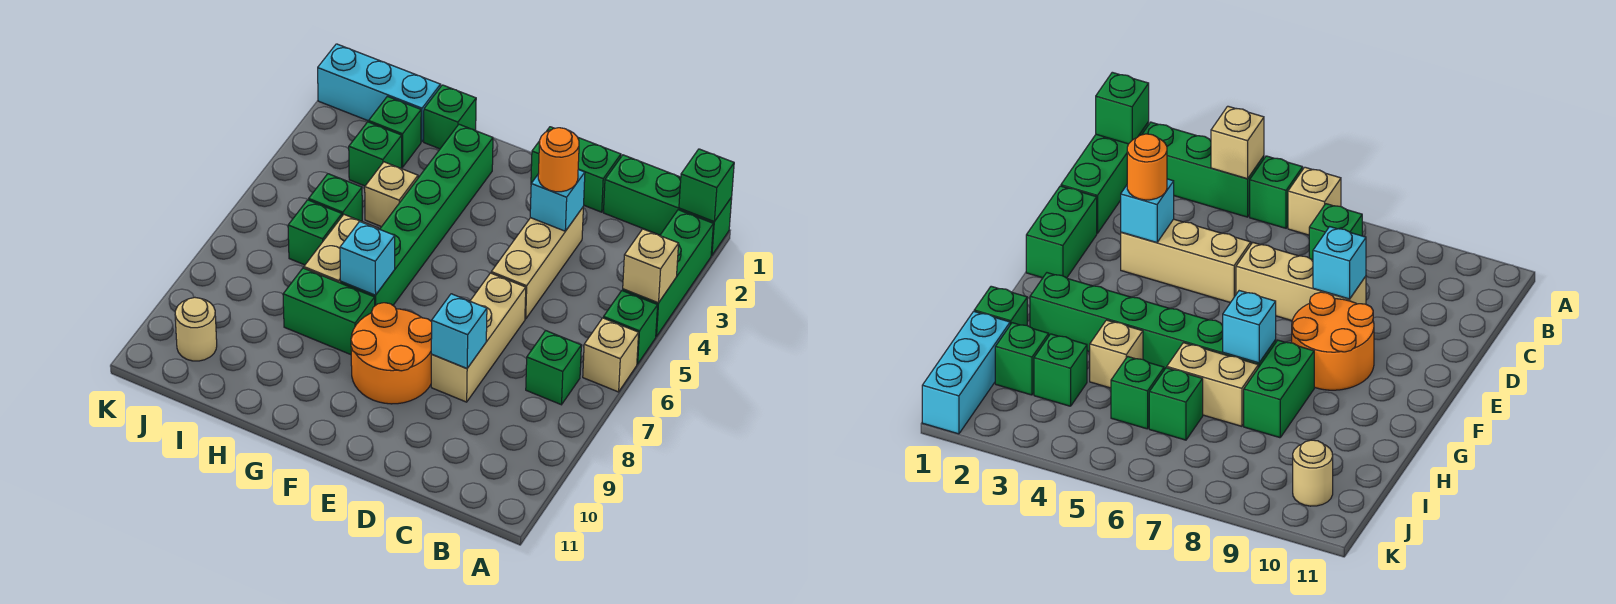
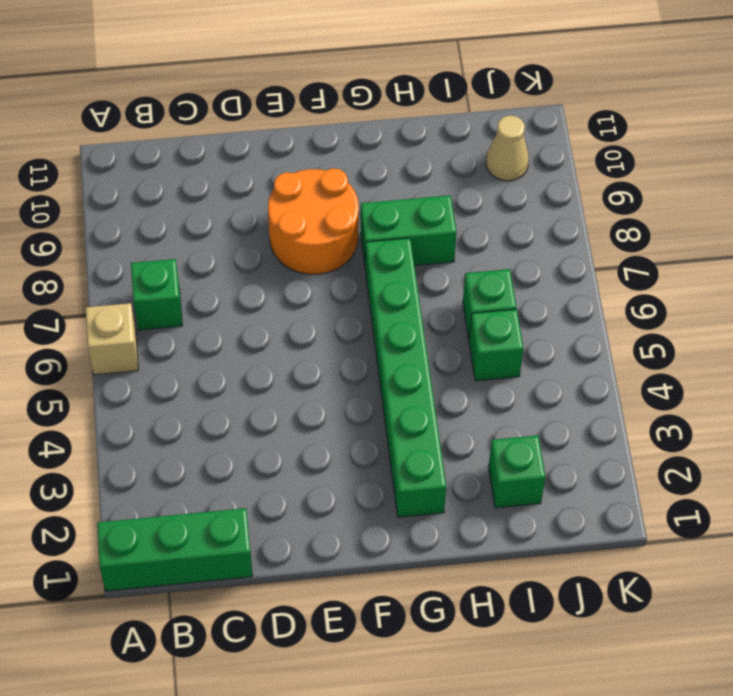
tan cone J10 level 1 -> tan round brick J10 level 1
none -> green brick A2:A4 level 1
none -> green brick A5 level 1
none -> green brick D1:E1 level 1

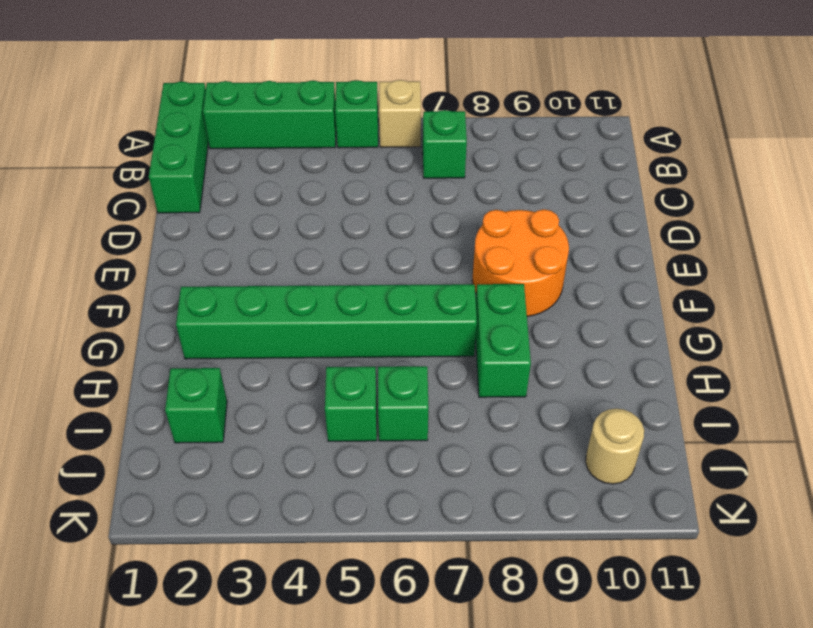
none -> green brick D1:E1 level 1
none -> tan brick D3:D5 level 1
none -> tan brick D6:D8 level 1

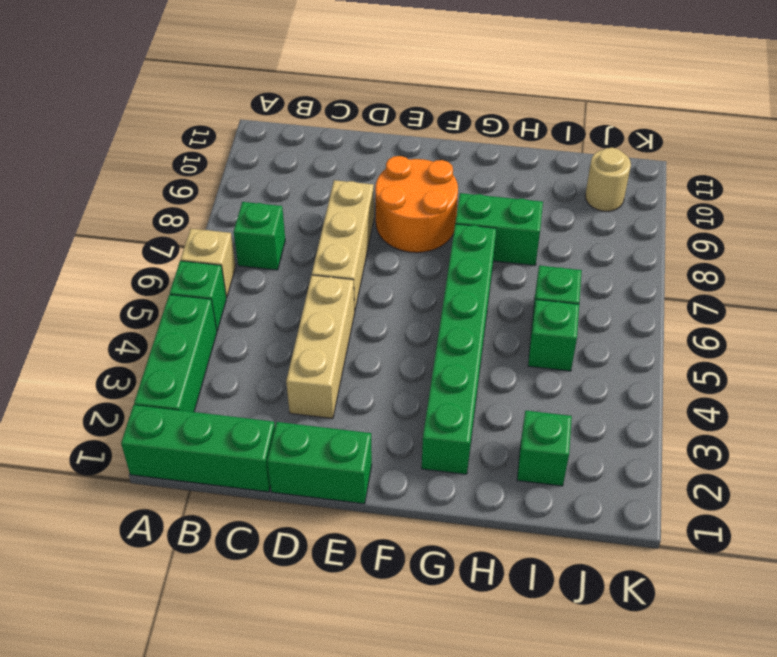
none -> green brick H1 level 1
none -> tan brick H4 level 1
none -> tan brick H6:H7 level 1

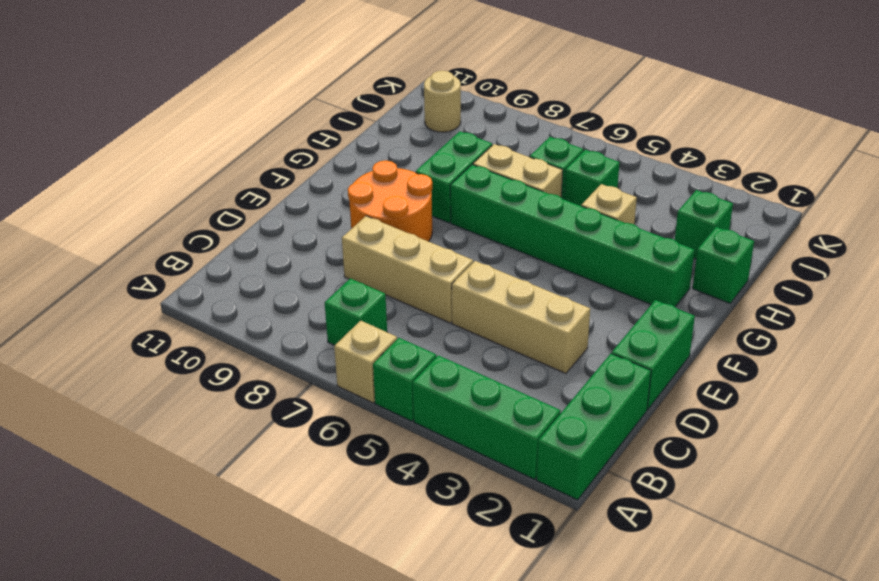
none -> cyan brick I1:K1 level 1
none -> green brick I3 level 1
none -> green brick A1 level 2

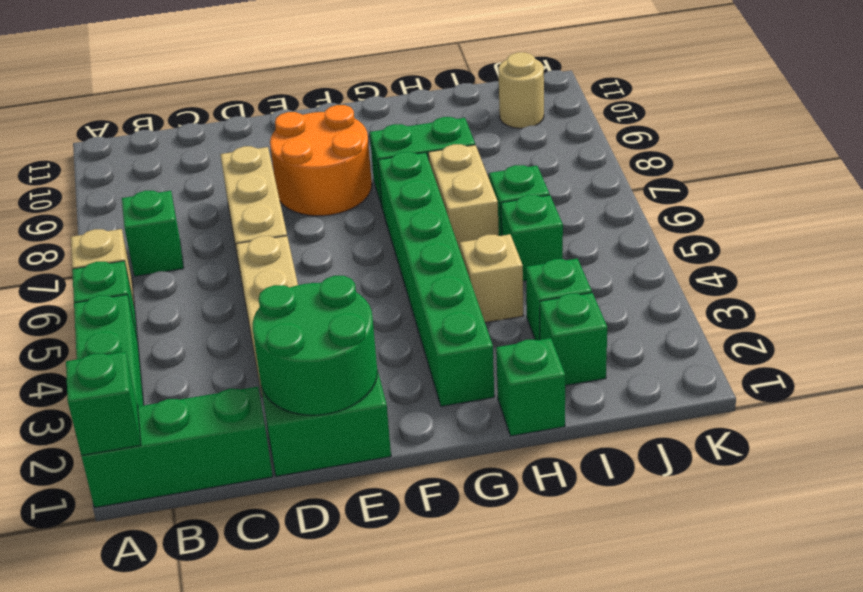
green round brick D1:E2 level 2 -> none
none -> cyan brick I1:K1 level 1
none -> tan brick A4 level 2
none -> cyan brick D3 level 2

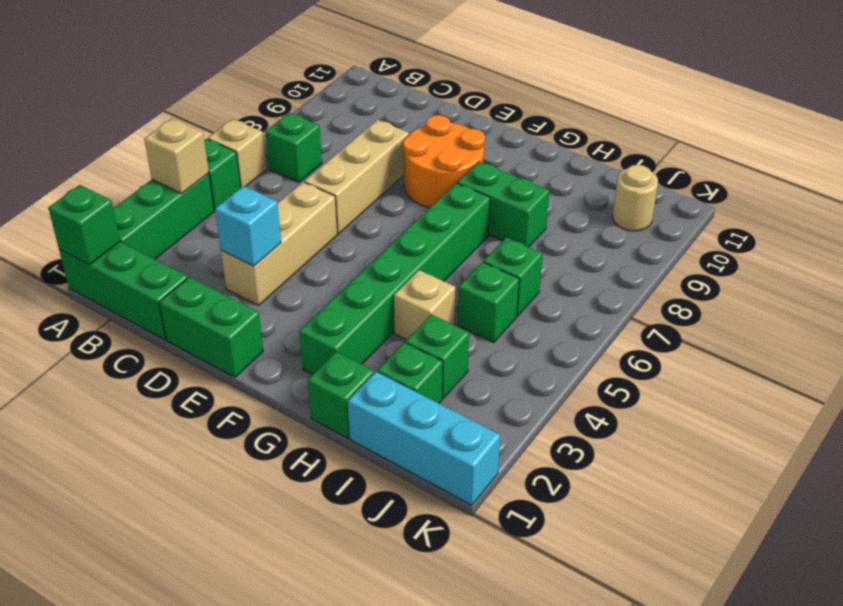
none -> tan brick H6:H7 level 1
none -> cyan brick D8 level 2
none -> cyan brick G7 level 2

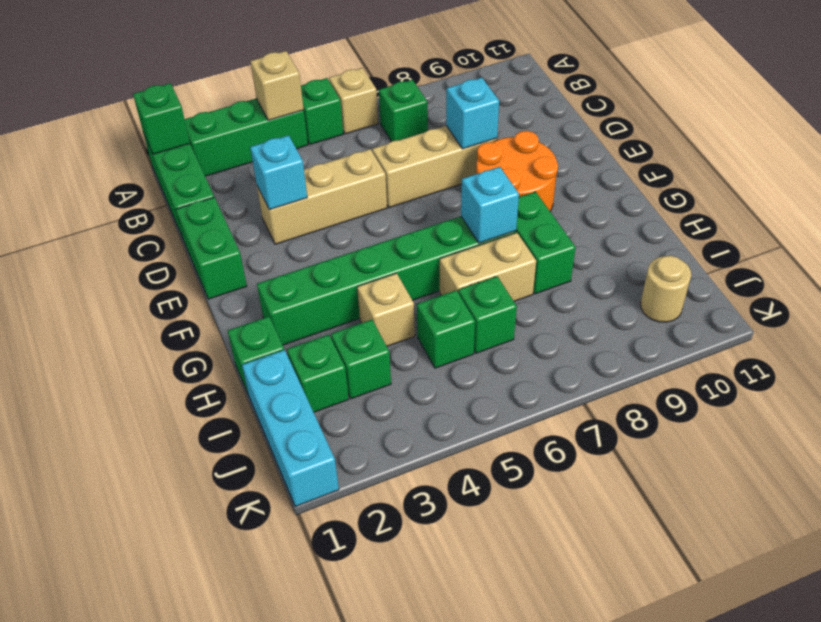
none -> orange round brick D3 level 3

